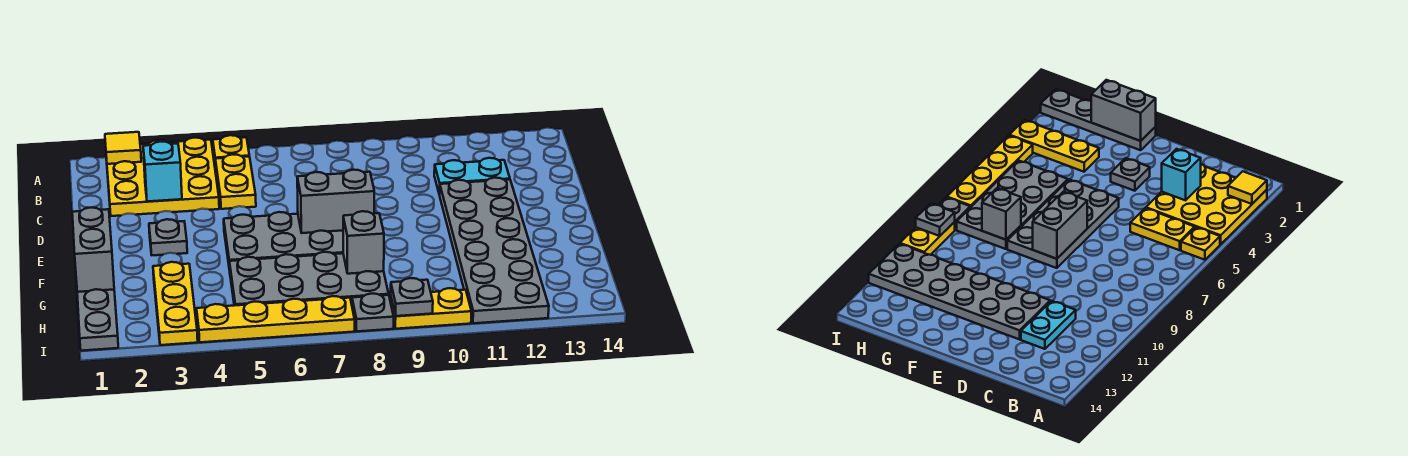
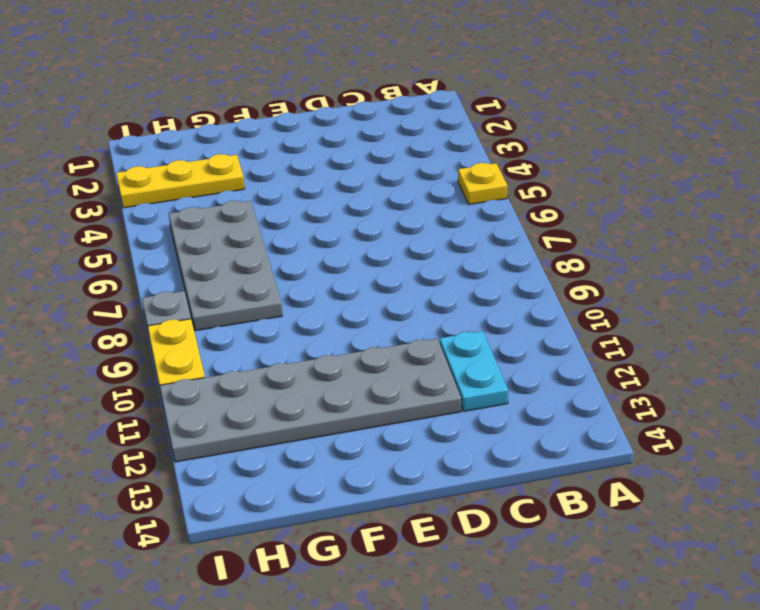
none -> yellow plate A2:C4 level 1
none -> yellow plate B5:C5 level 1
none -> grey plate E3 level 1

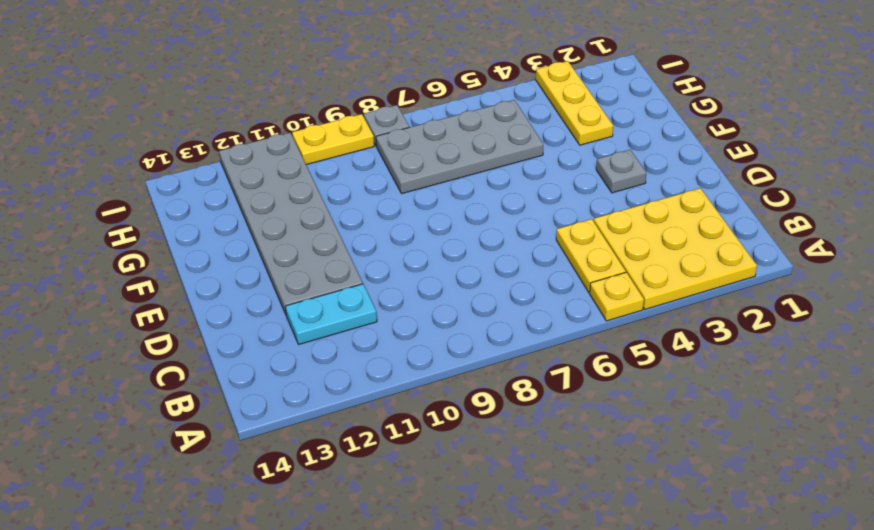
none -> grey plate E5:F8 level 1
none -> grey plate F1:I1 level 1
none -> yellow plate I4:I7 level 1

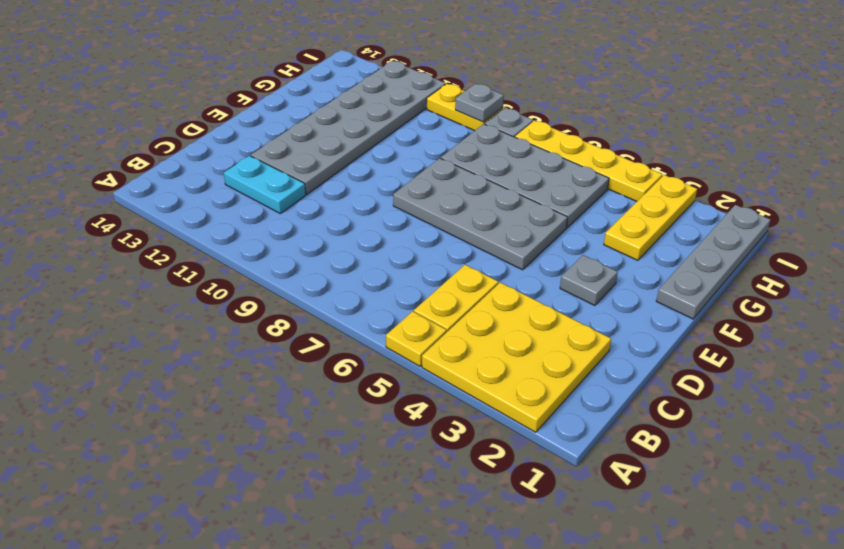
none -> yellow tile A2 level 2
none -> cyan brick C3 level 2
none -> grey brick E7:E8 level 2

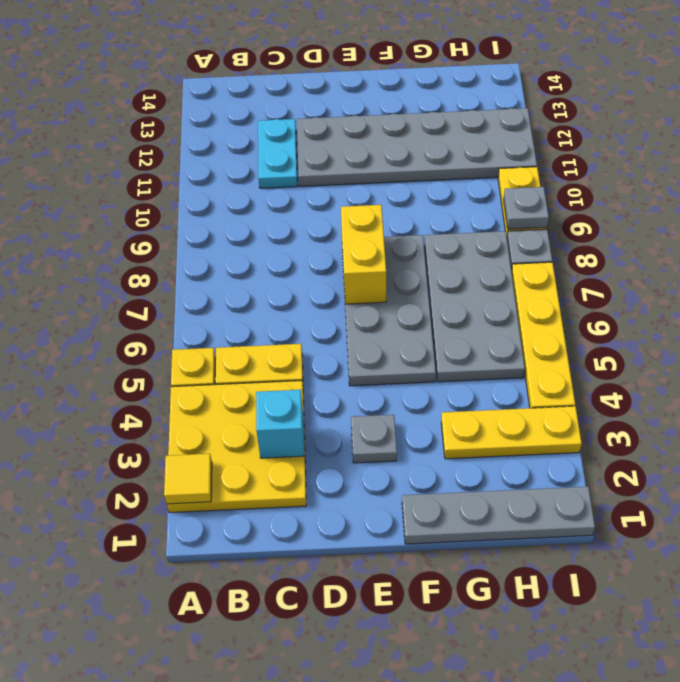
yellow brick E7:E8 level 2 -> grey brick E7:E8 level 2
none -> grey brick F1:G1 level 2
none -> grey brick G8 level 2

